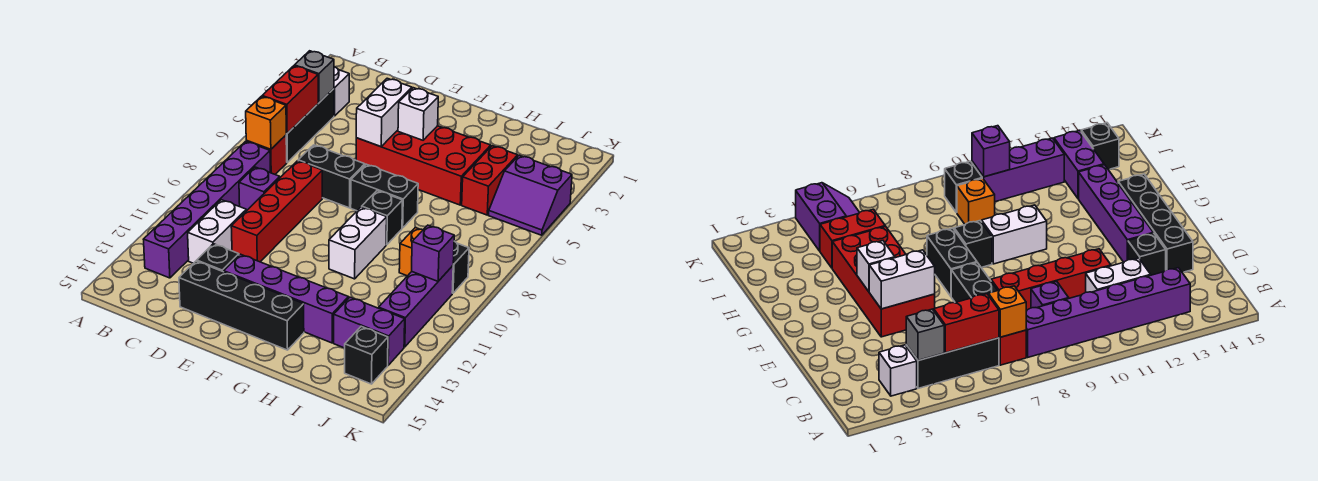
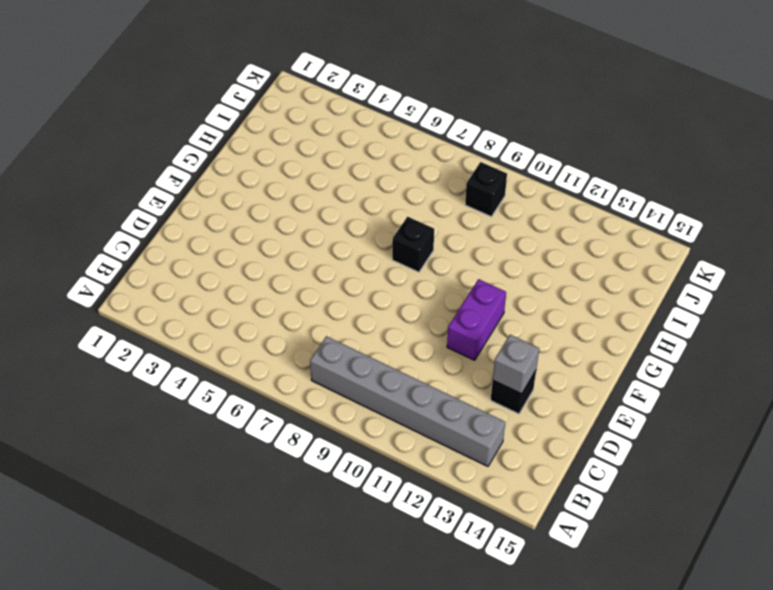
grey brick B8:B13 level 1 -> purple brick B8:B13 level 1
grey brick D13 level 2 -> grey brick B4 level 2
purple brick E11:F11 level 1 -> purple brick I13:J13 level 1
none -> white brick B3 level 1
none -> black brick B4:B6 level 1
none -> red brick B7 level 1

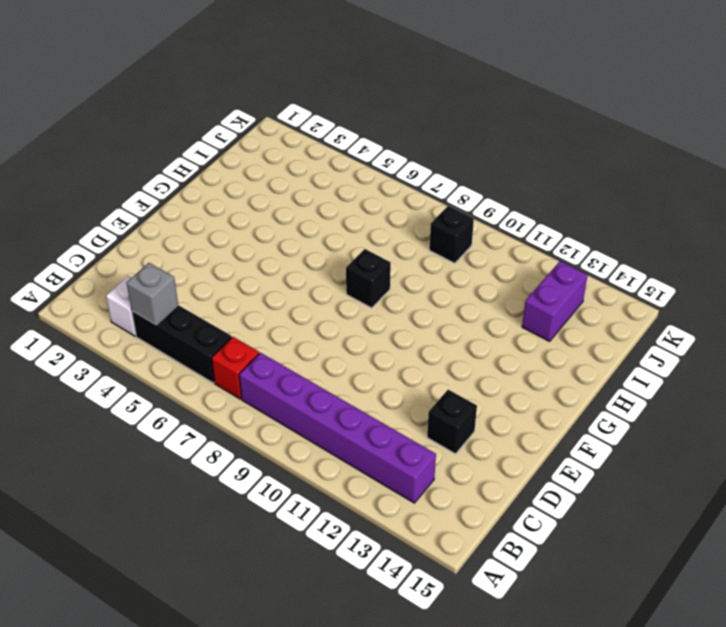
none -> purple brick C9 level 1
none -> white brick C11:C12 level 1
none -> black brick D7:E7 level 1

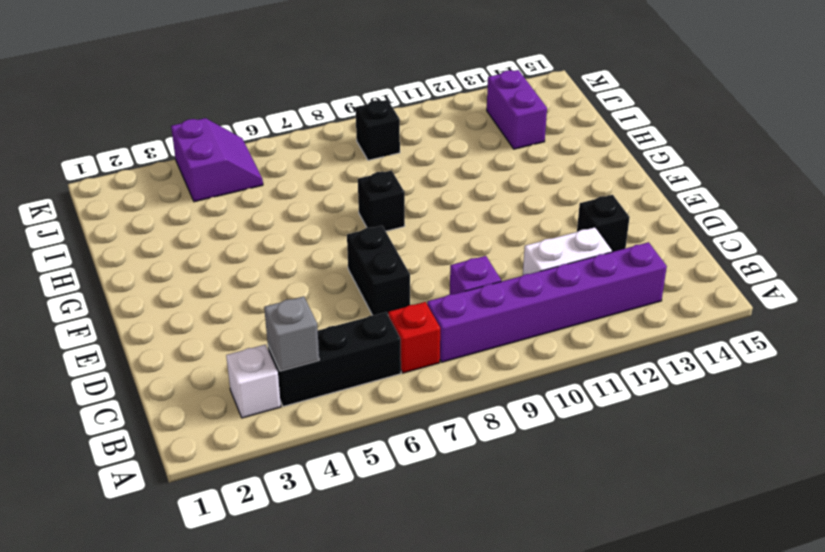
none -> red brick D8:D11 level 1
none -> black brick D14:G14 level 1
none -> red brick E4:H5 level 1

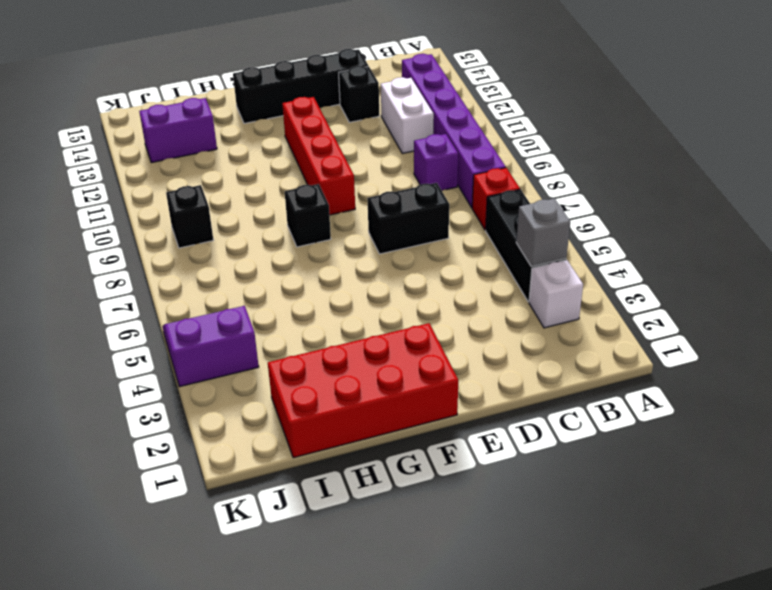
red brick F1:I2 level 1 -> red brick E4:H5 level 1
red brick F9:F12 level 1 -> red brick D8:D11 level 1
none -> purple brick E13:H13 level 1
none -> black brick F7:G7 level 1
none -> white brick G9:G10 level 1

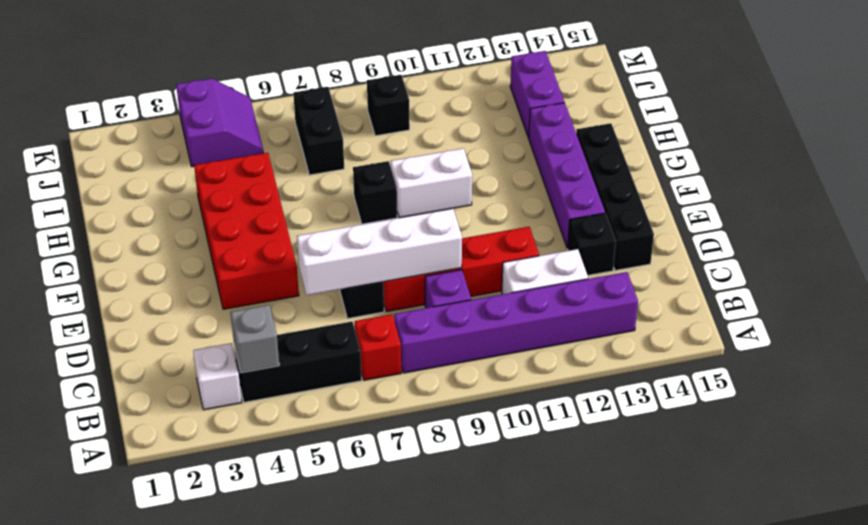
white brick D6:D9 level 2 -> none
black brick I7:J7 level 1 -> black brick F7:G7 level 1
none -> red brick I4:I5 level 1
none -> orange brick I9 level 1
none -> purple brick J10:J12 level 1

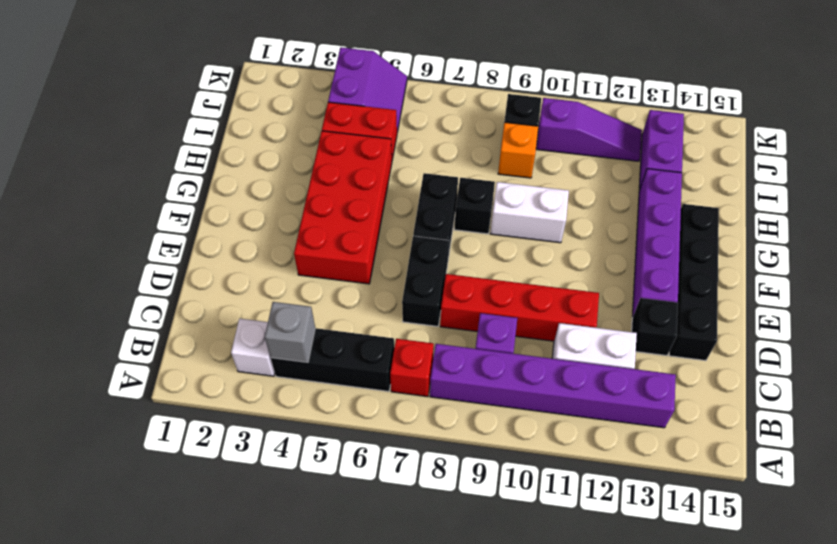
purple slope J10:J12 level 1 top 10 -> purple brick J10:J12 level 1
none -> black brick J14 level 1
none -> red brick B5:B6 level 2
none -> orange brick B7 level 2

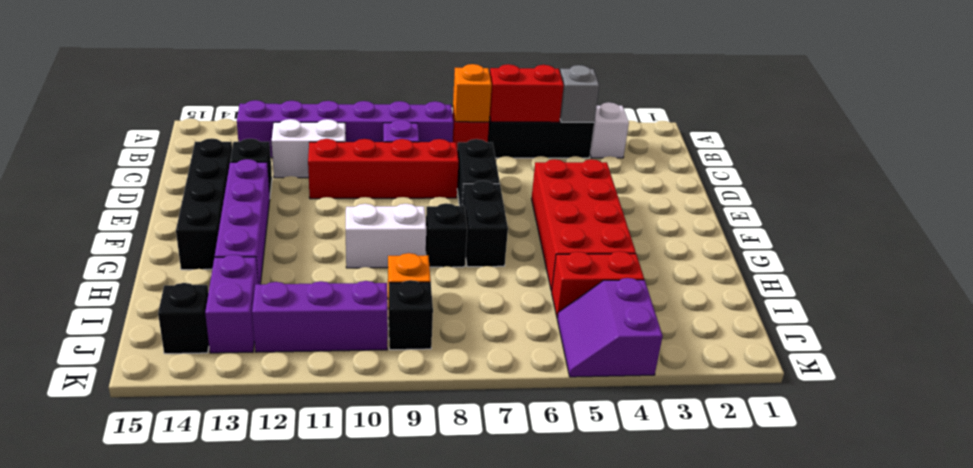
none -> white brick E4:E5 level 2
none -> white brick F4 level 2
none -> purple brick J10 level 2

